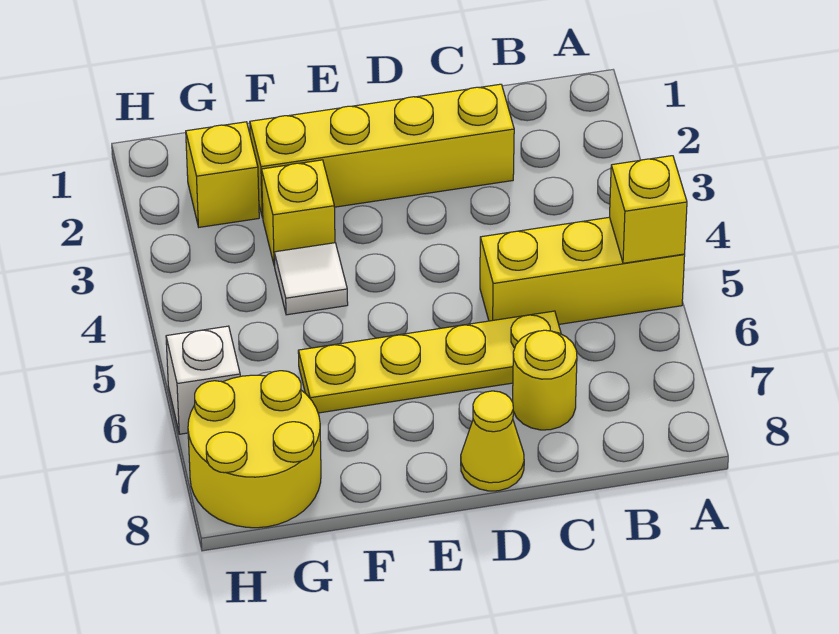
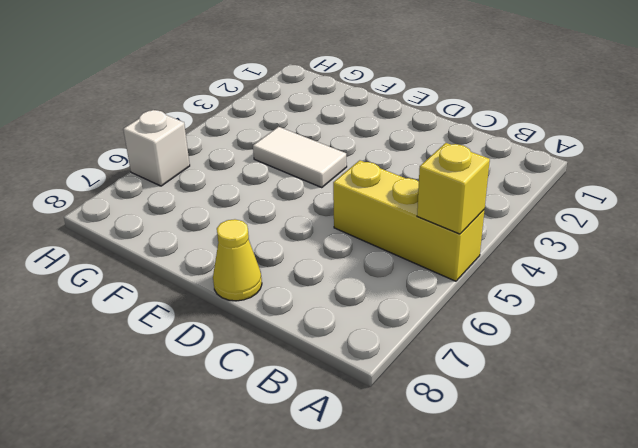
white tile E4:F4 level 1 -> white tile F4 level 1
none -> yellow brick C2:F2 level 1
none -> yellow plate C6:F6 level 1

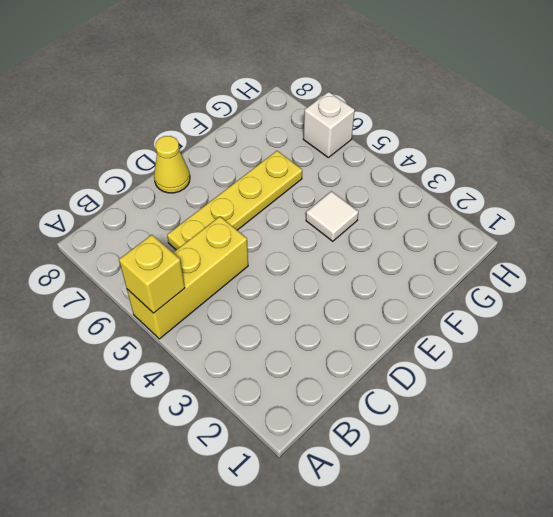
none -> yellow brick C2:F2 level 1
none -> yellow round brick C7 level 1

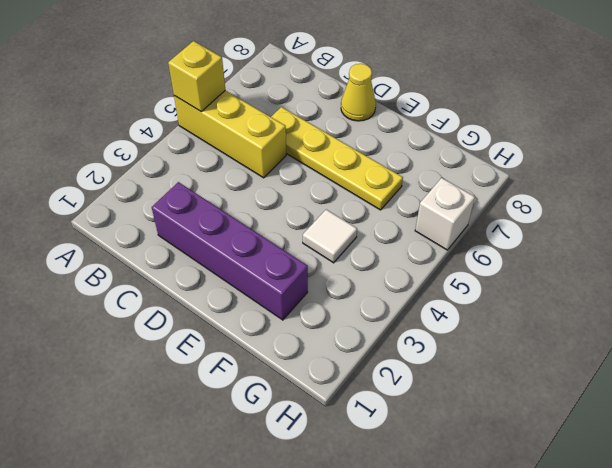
purple brick C2:F2 level 1 -> yellow brick C2:F2 level 1
none -> yellow round brick C7 level 1
none -> yellow brick F3 level 1

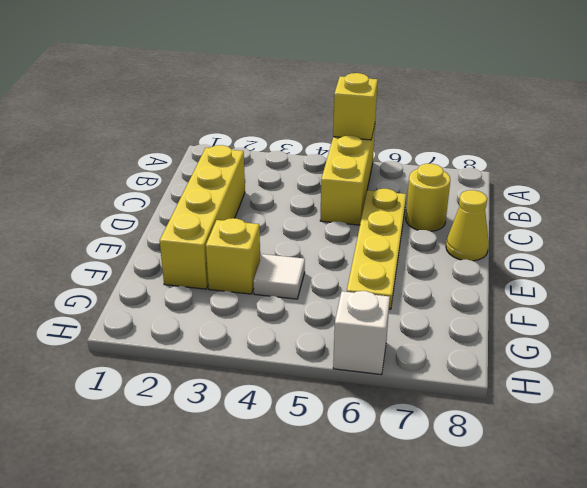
none -> yellow brick G2 level 1
none -> yellow round brick G7:H8 level 1

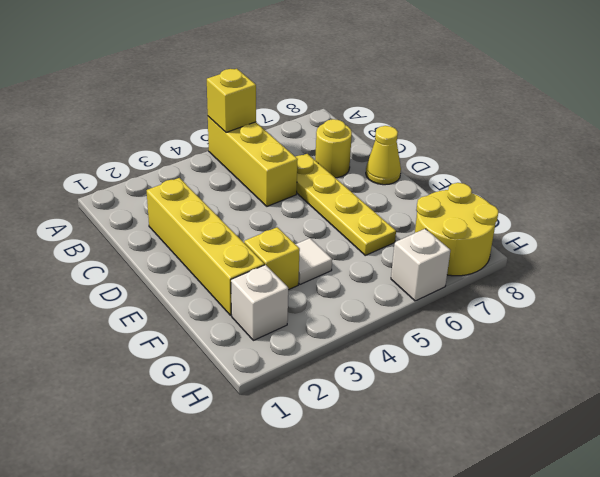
white brick G2 level 1 -> yellow brick G2 level 1

